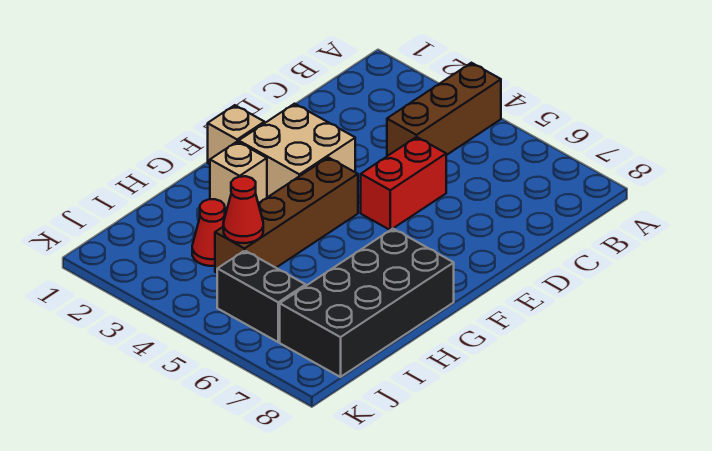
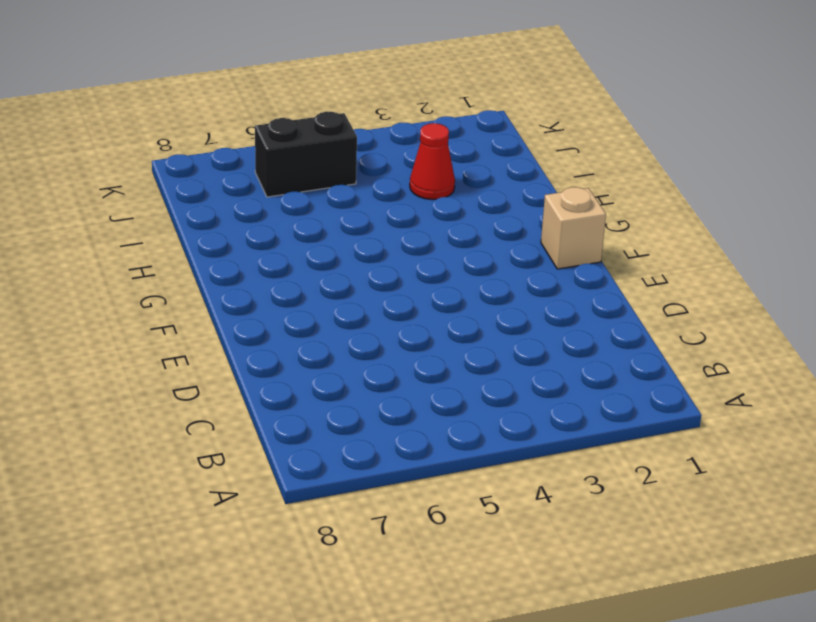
none -> brown brick A4:C4 level 1
none -> red brick D5:E5 level 1

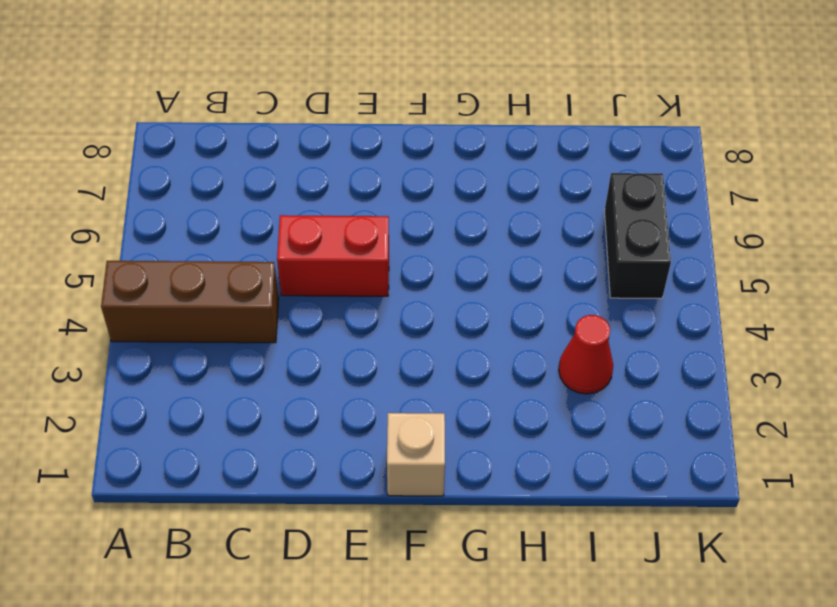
none -> tan brick E2:F3 level 1
none -> brown brick F4:I4 level 1

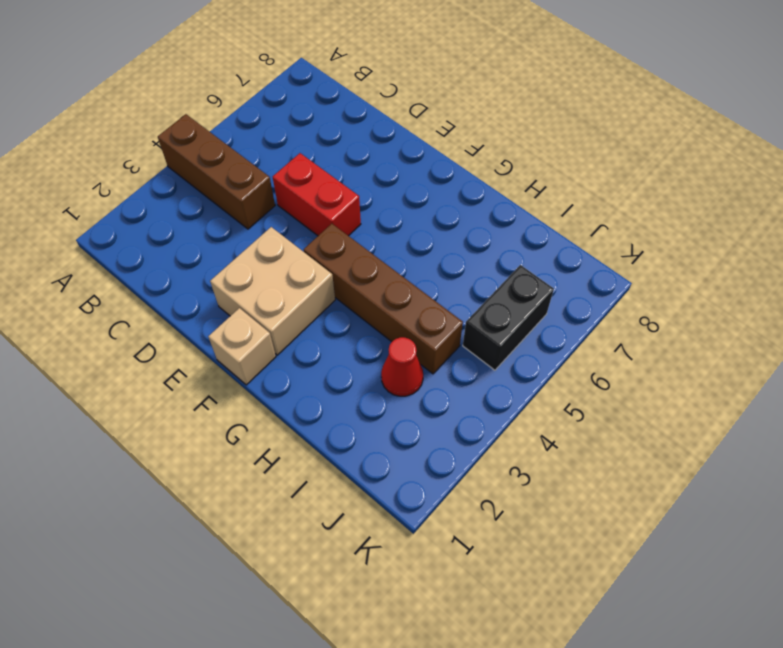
none -> tan brick G2 level 1
none -> black brick G7:J8 level 1

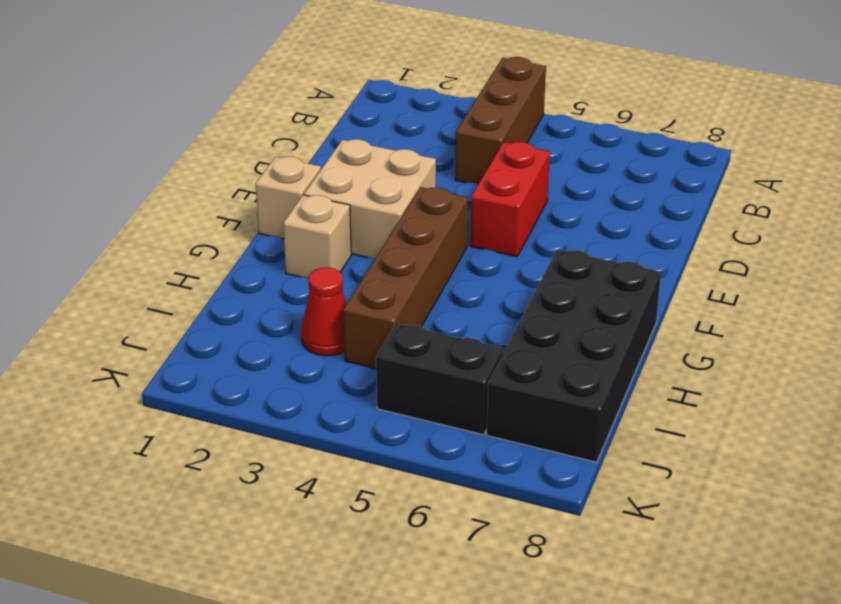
none -> red cone I4 level 2

